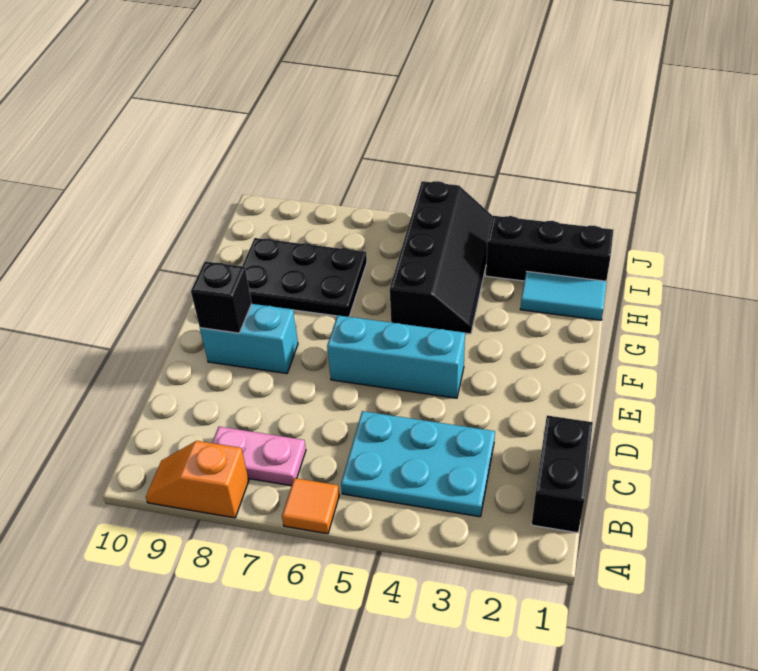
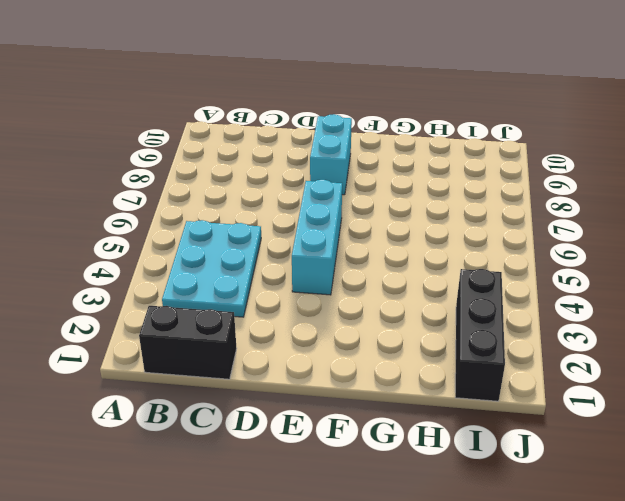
none -> orange tile A6 level 1
none -> orange slope A8:A9 level 1 top 8
none -> pink plate B7:B8 level 1

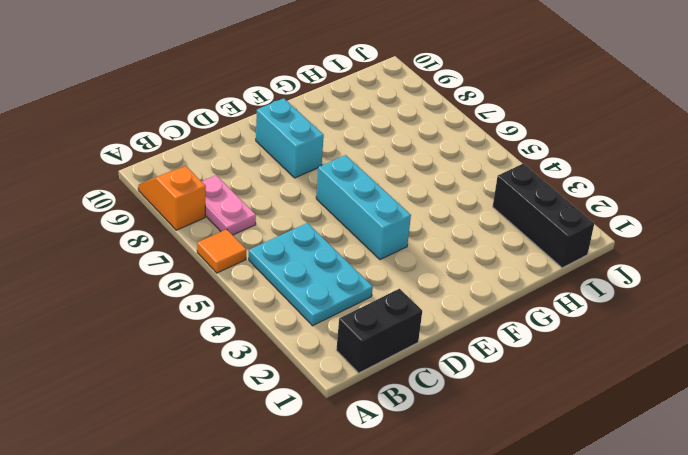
none -> black slope G4:J5 level 1 top 5
none -> black plate G7:H9 level 1
none -> cyan tile H1:H2 level 1

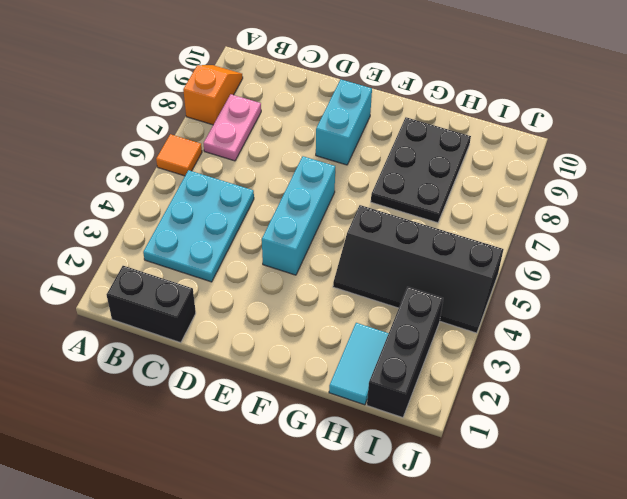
none -> black brick E9 level 2

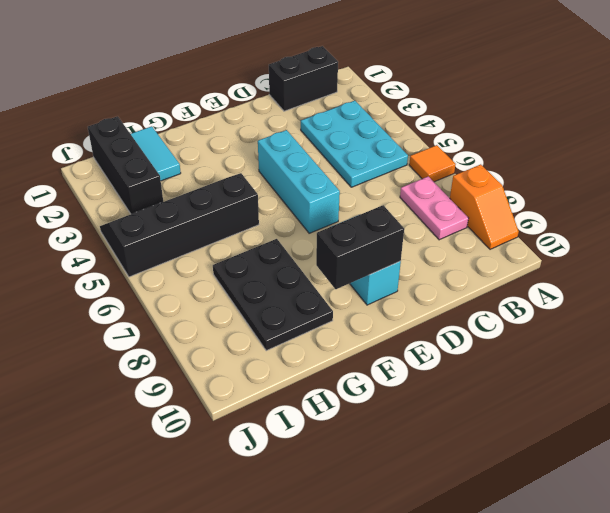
black brick E9:F9 level 2 -> black brick E9 level 2

